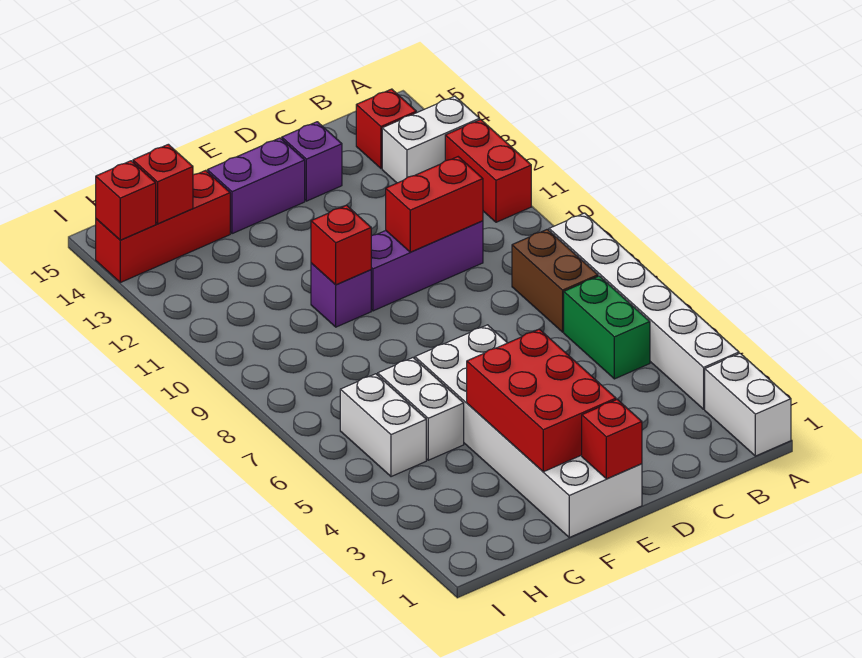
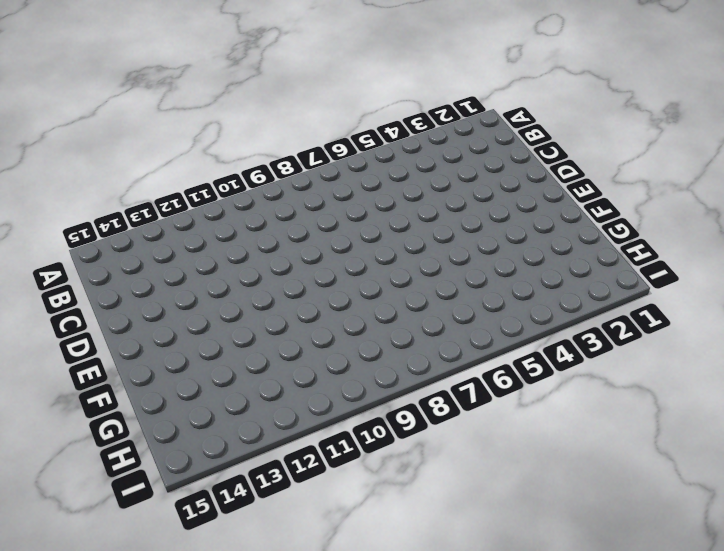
none -> white brick A1:A2 level 1
none -> white brick A3:A8 level 1
none -> red brick A11:A12 level 1

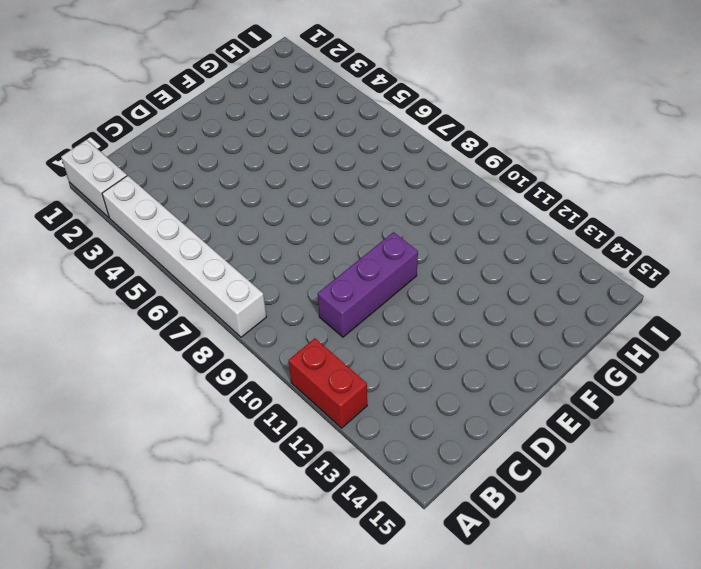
none -> white brick A13:B13 level 1
none -> green brick B5:B6 level 1
none -> brown brick B7:B8 level 1

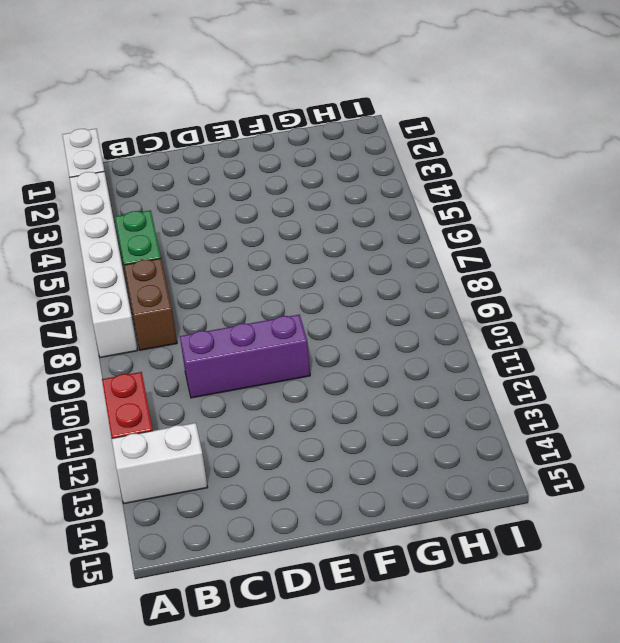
none -> red brick B14 level 1
none -> purple brick D14 level 1
none -> white brick E1:F6 level 1

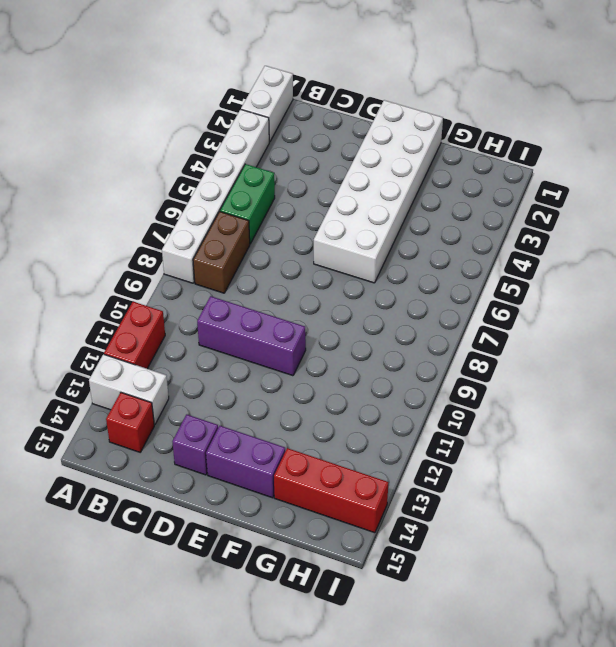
none -> purple brick F10 level 1
none -> white brick G5:G6 level 1
none -> white brick H5:H6 level 1

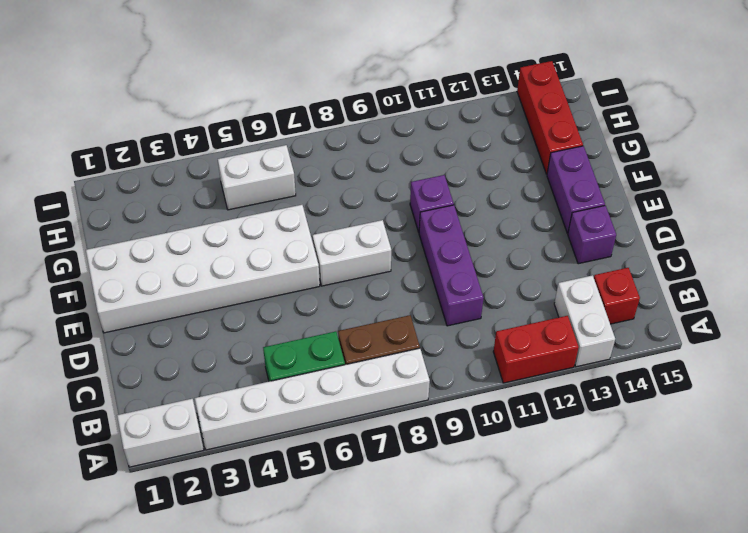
white brick E7:E8 level 1 -> white brick G5:G6 level 1
none -> red brick C10:D10 level 2
none -> red brick E1 level 2
none -> red brick E2:F4 level 2

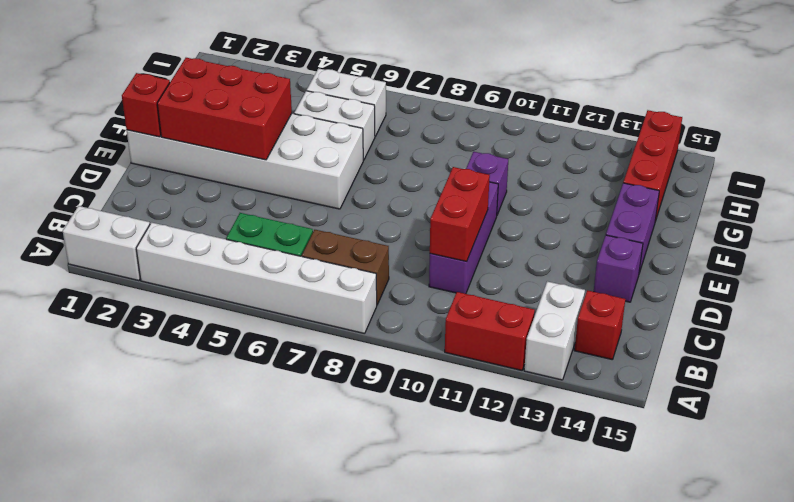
none -> red brick F10 level 2
none -> red brick H14 level 2
none -> red brick I14 level 2

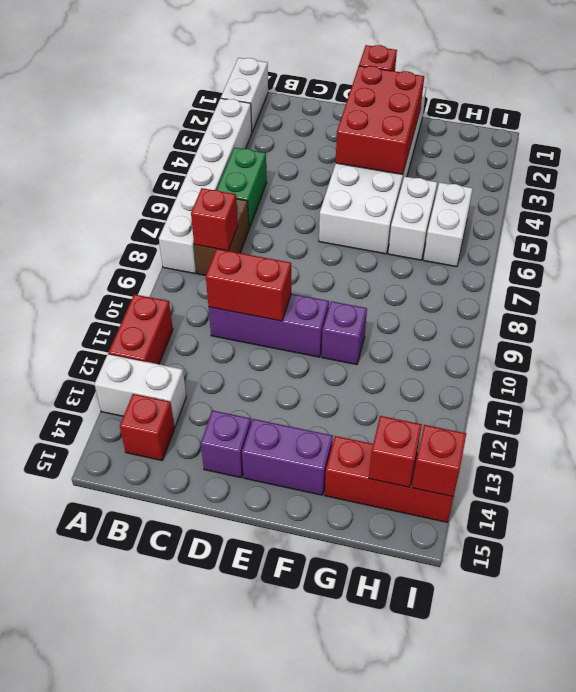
red brick B8 level 2 -> red brick F10 level 2

